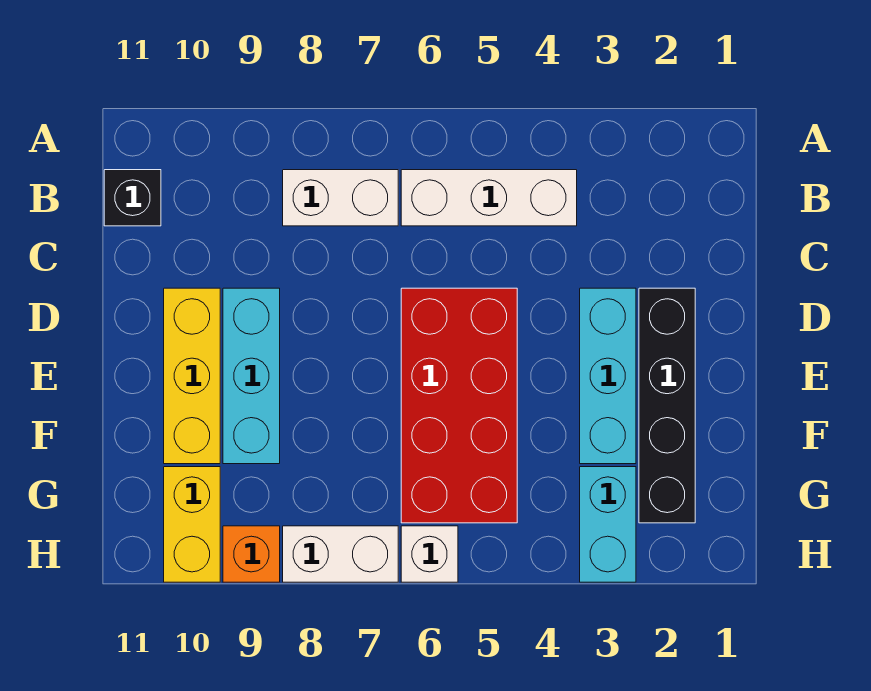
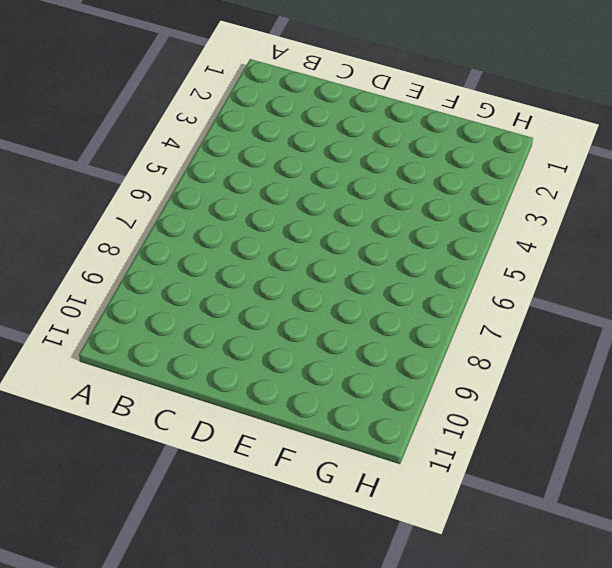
none -> white brick B4:B6 level 1
none -> white brick B7:B8 level 1
none -> black brick B11 level 1

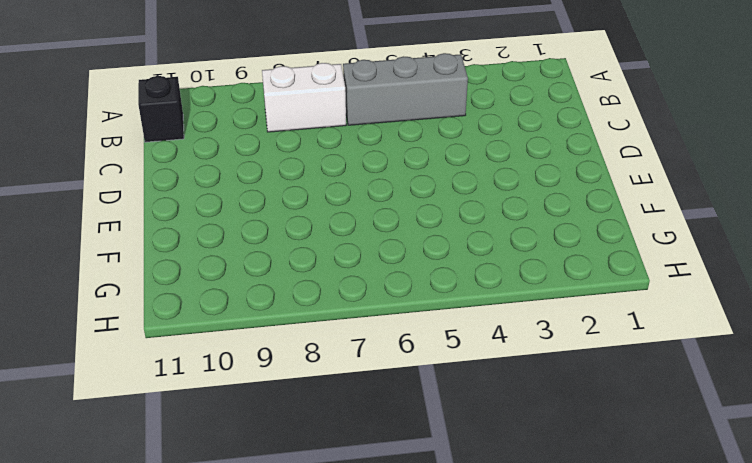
grey brick B4:B6 level 1 -> white brick B4:B6 level 1
none -> black brick D2:G2 level 1
none -> cyan brick D3:F3 level 1
none -> red brick D5:G6 level 1

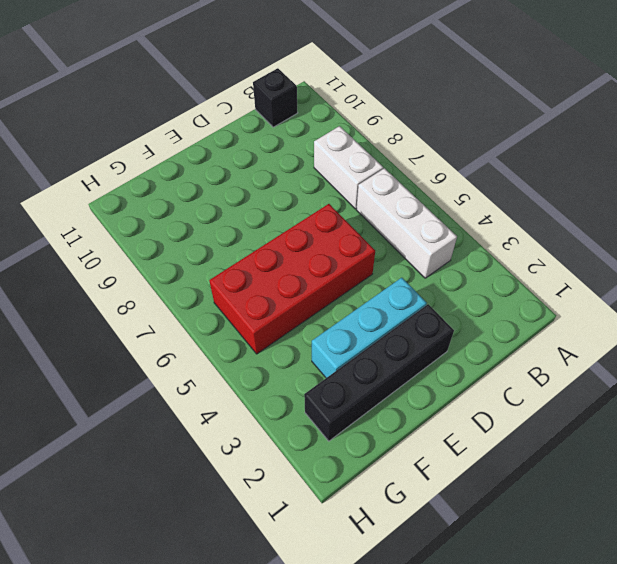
none -> cyan brick D9:F9 level 1
none -> yellow brick D10:F10 level 1
none -> cyan brick G3:H3 level 1

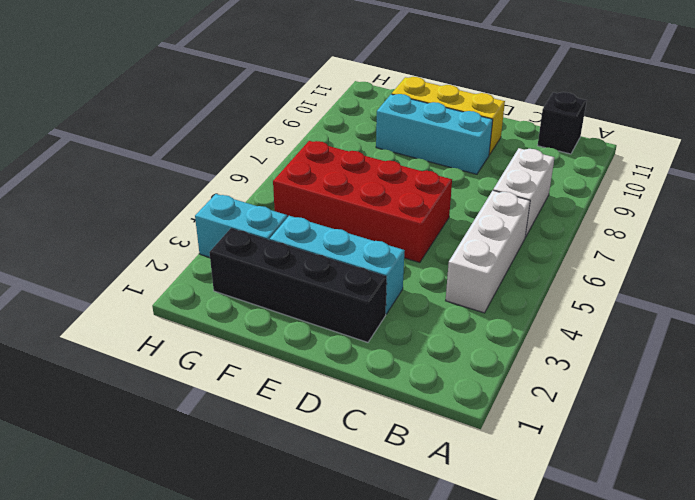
none -> yellow brick G10:H10 level 1
none -> white brick H6 level 1
none -> white brick H7:H8 level 1

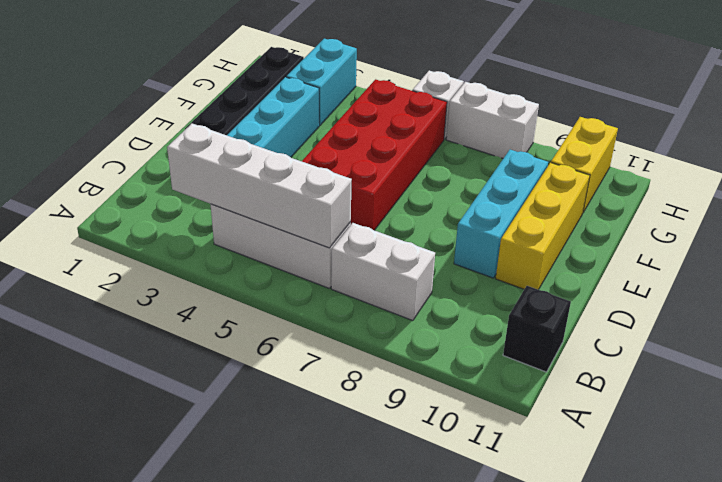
white brick B3:B6 level 2 -> none
none -> orange brick H9 level 1

